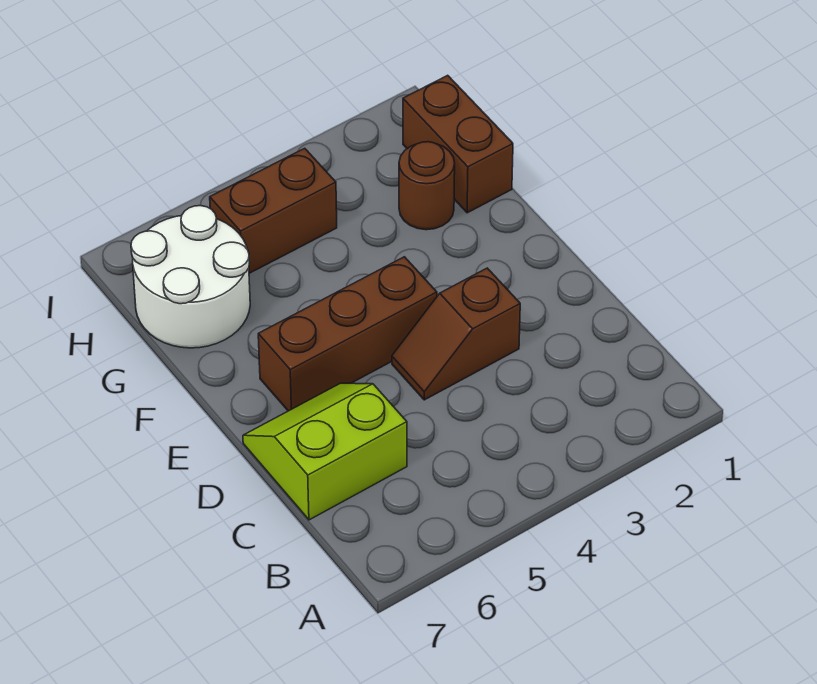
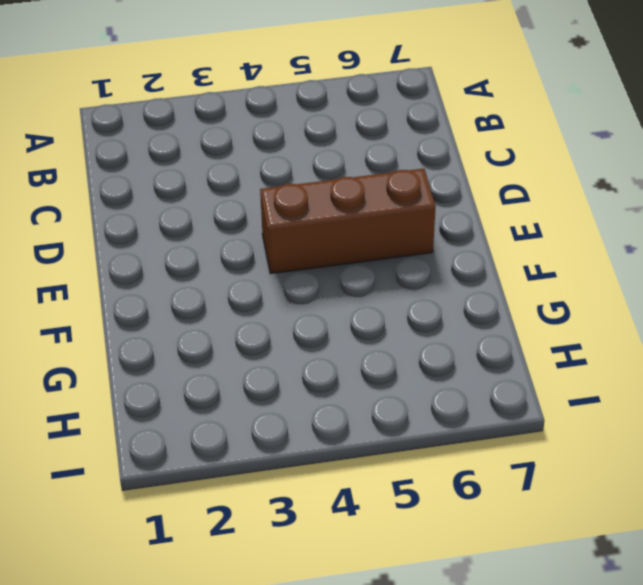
none -> lime slope C6:D7 level 1 top C
none -> brown slope D3:D4 level 1 top 3

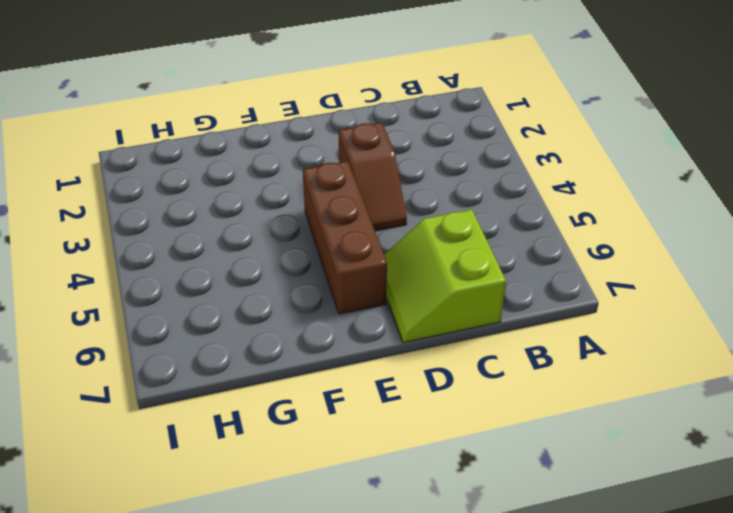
none -> brown brick G1:H1 level 1
none -> brown round brick G2 level 1

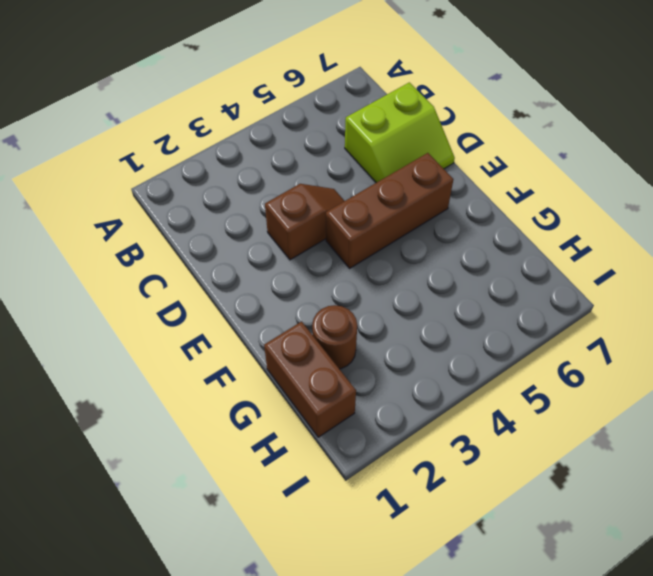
none -> white round brick G6:H7 level 1
none -> brown brick H4:H5 level 1

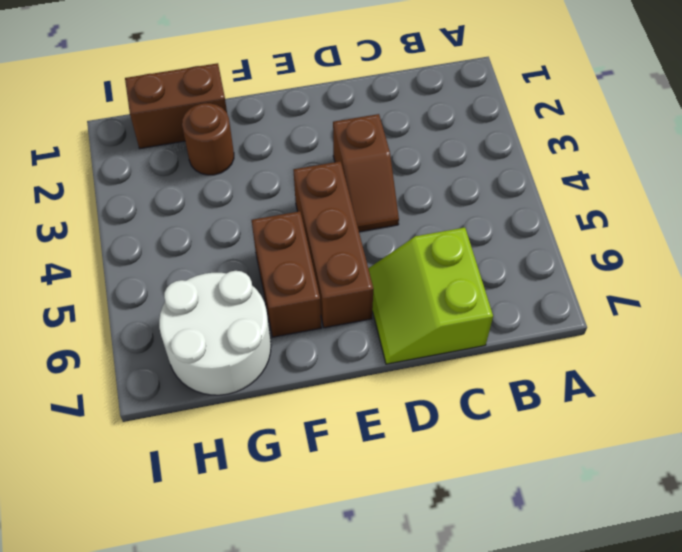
brown brick F5:F6 level 1 -> brown brick H4:H5 level 1

